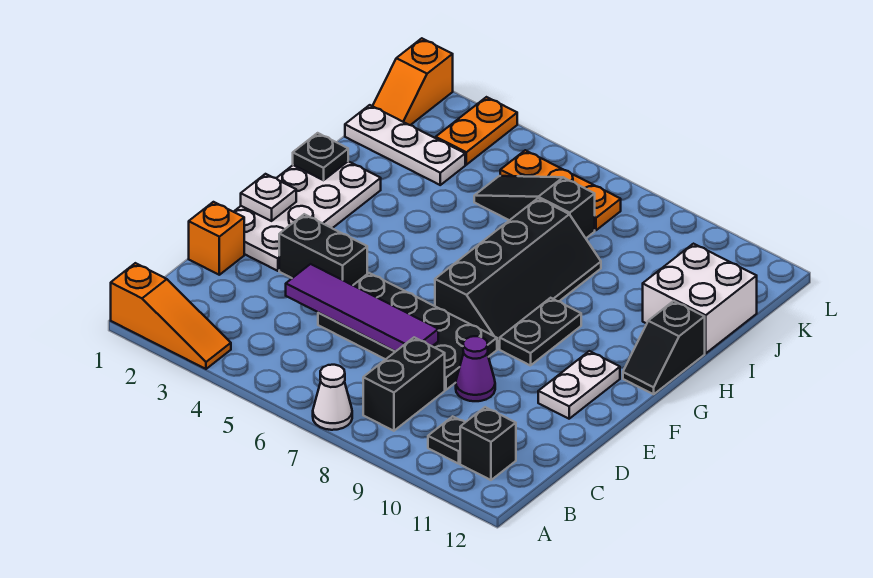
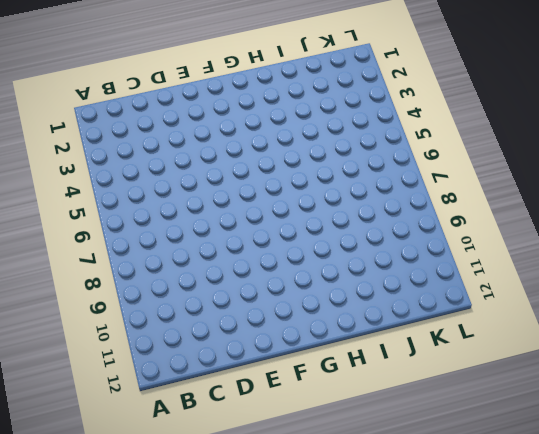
none -> orange slope A1:A3 level 1 top 1
none -> white cone A7 level 1
none -> black brick B8:C8 level 1

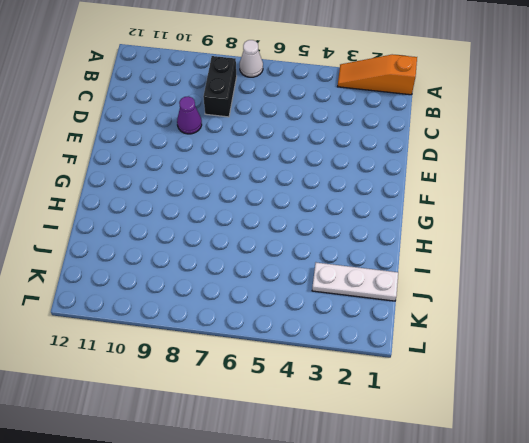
none -> black plate B10 level 1
none -> black brick B11 level 1
none -> orange brick D1 level 1

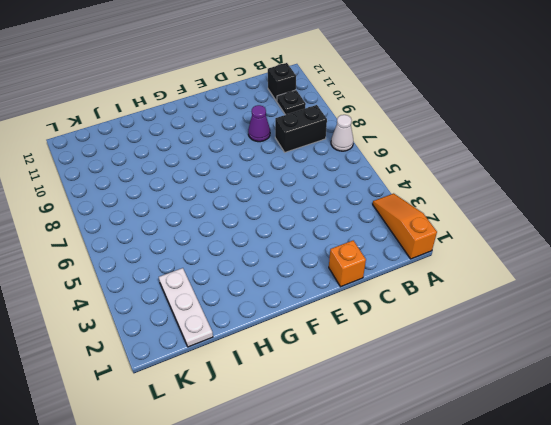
none -> black plate D5:E8 level 1
none -> white plate E1:H2 level 1
none -> black brick E3:E4 level 1

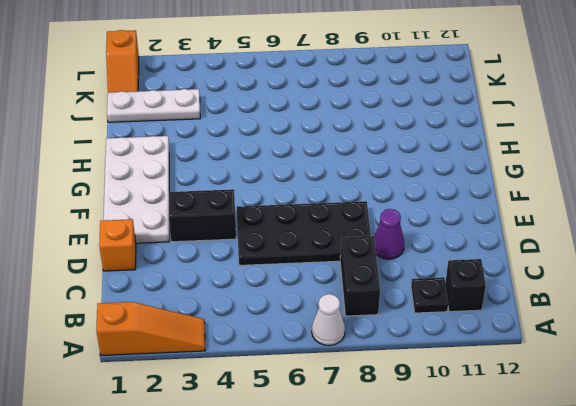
none -> white plate E11:F11 level 1
none -> black slope F7:I8 level 1 top 7
none -> black plate F9:G9 level 1

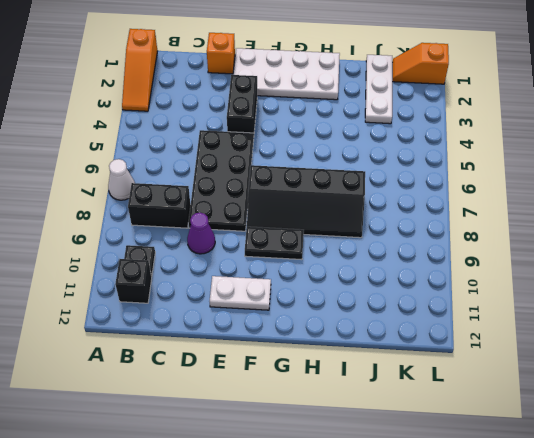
none -> black slope G12:H12 level 1 top H
none -> white brick I11:J12 level 1
none -> black slope J5:J7 level 1 top 7

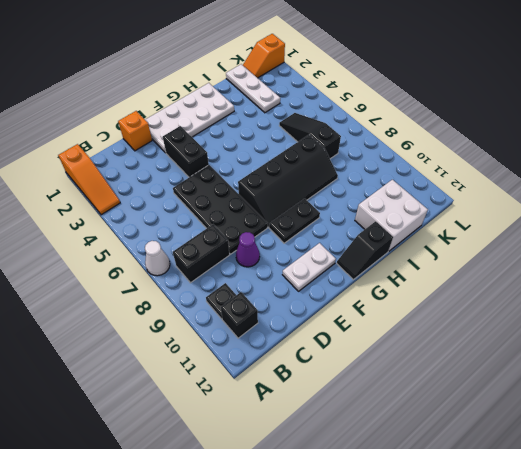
none -> orange plate K3:L3 level 1
none -> orange plate K5:K7 level 1
none -> purple tile D4:D7 level 2

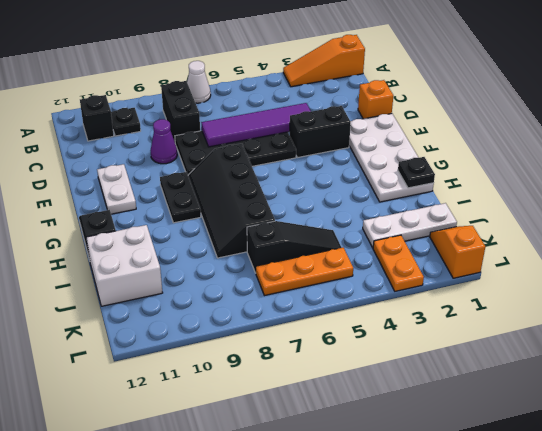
none -> white plate F1 level 2

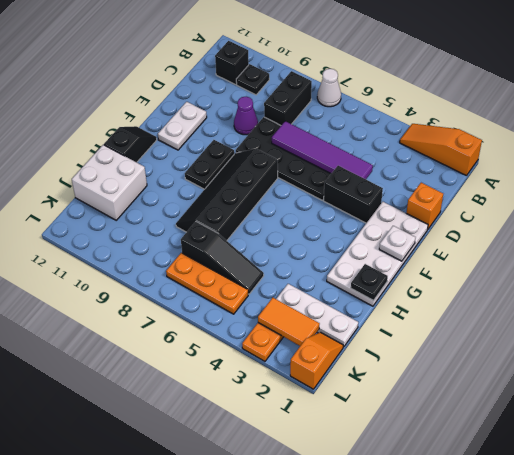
orange tile K2:K3 level 2 -> none

